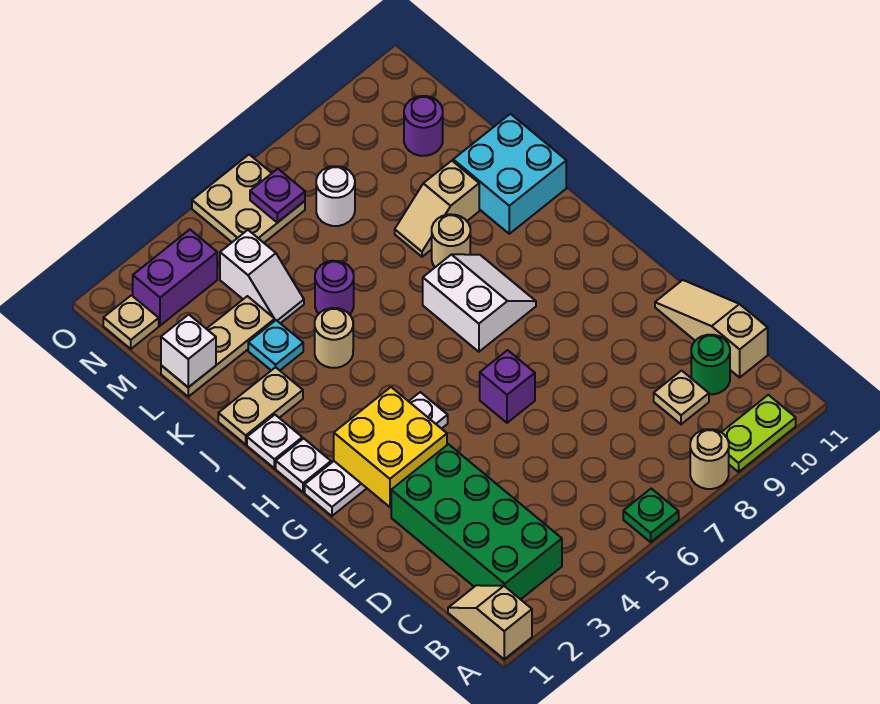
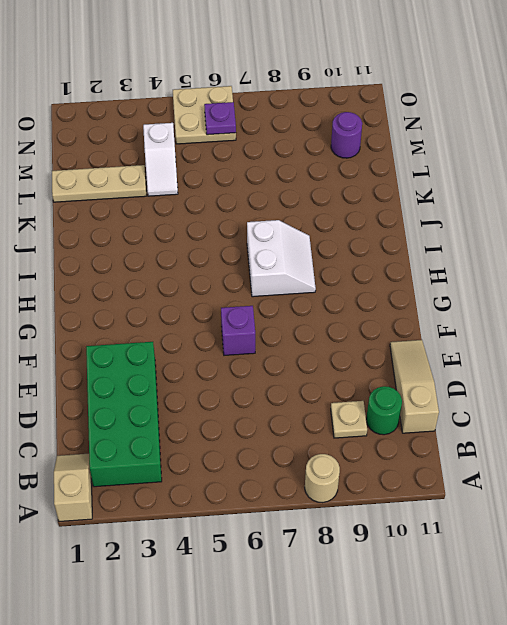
none -> green plate A6 level 1
none -> lime plate A9:A10 level 1
none -> white plate G1:G4 level 1
none -> white plate H1 level 1

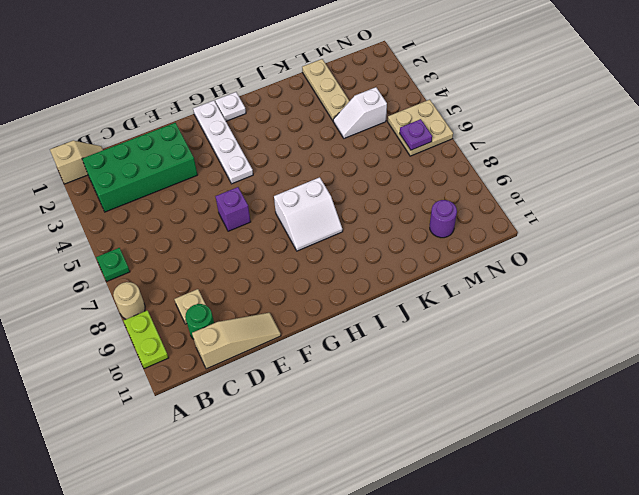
none -> white plate I1 level 1
none -> tan plate J1:J2 level 1
none -> tan round brick J4 level 1
none -> tan round brick J8 level 1

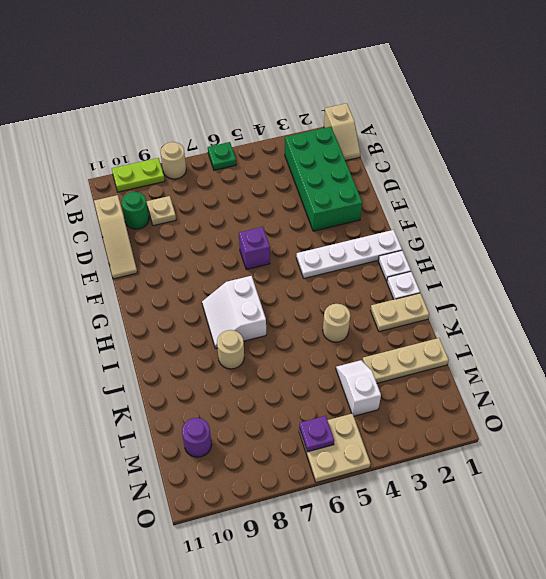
none -> cyan brick J10:K11 level 1
none -> cyan plate K3 level 1
none -> purple round brick K5 level 1
none -> tan slope K8:K9 level 1 top 9

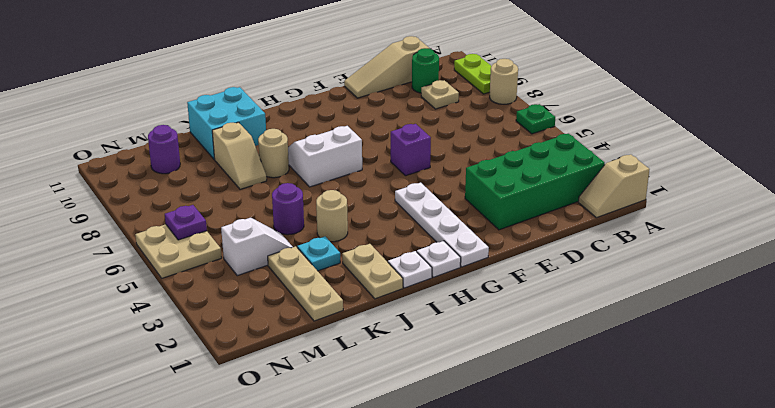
none -> white round brick M7 level 1
none -> tan plate N1 level 1
none -> purple brick N2:N3 level 1
none -> yellow brick F2:G3 level 2

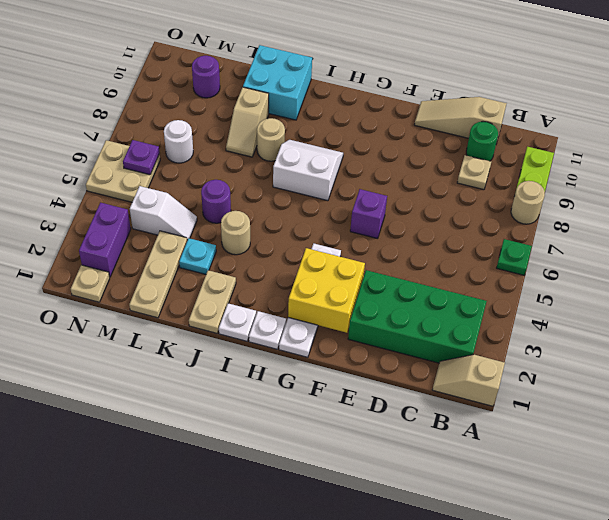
none -> white brick L1 level 2

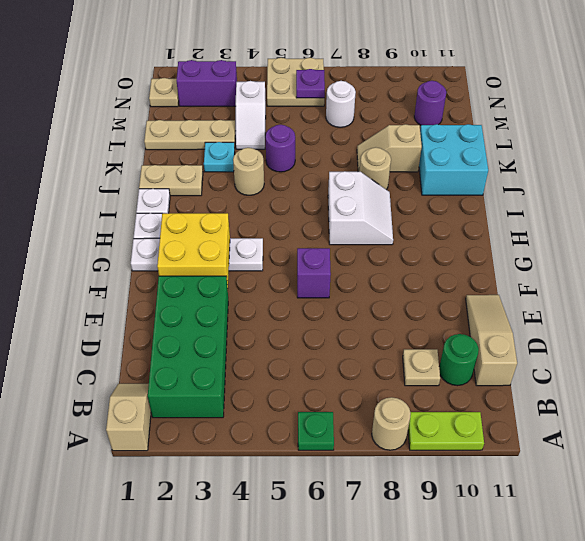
none -> white brick L1 level 2

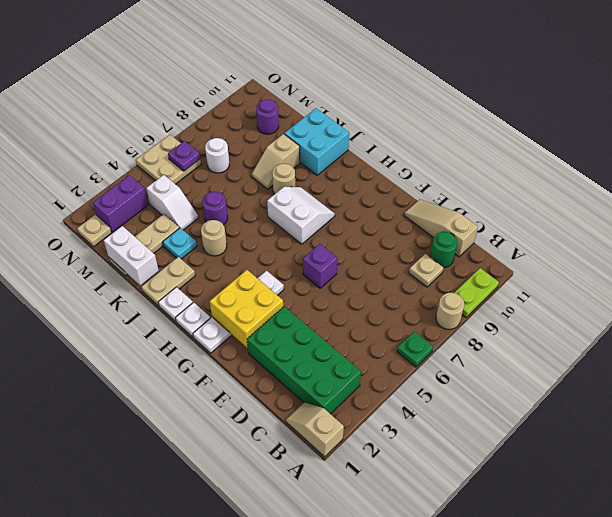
white brick K1:L1 level 2 -> white brick L1 level 2

